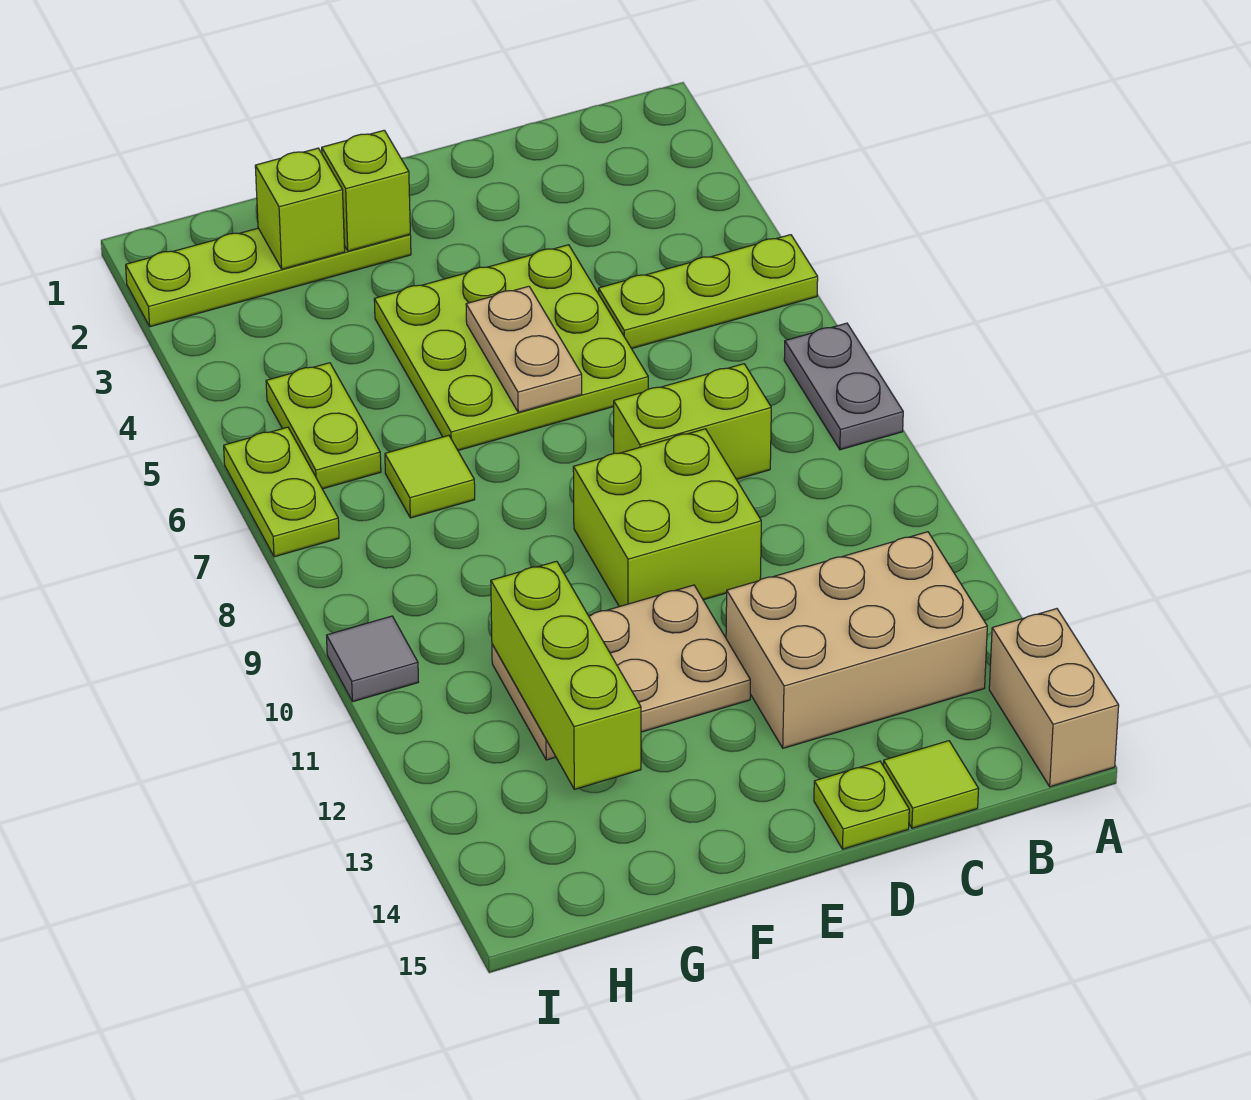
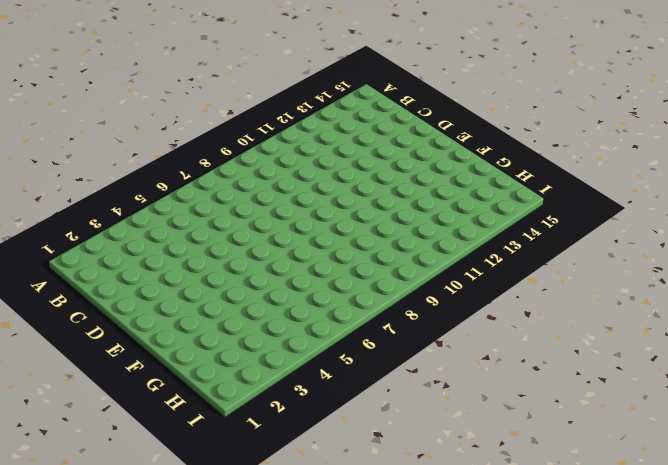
none -> lime plate A5:C5 level 1
none -> grey plate A7:A8 level 1
none -> tan brick A14:A15 level 1

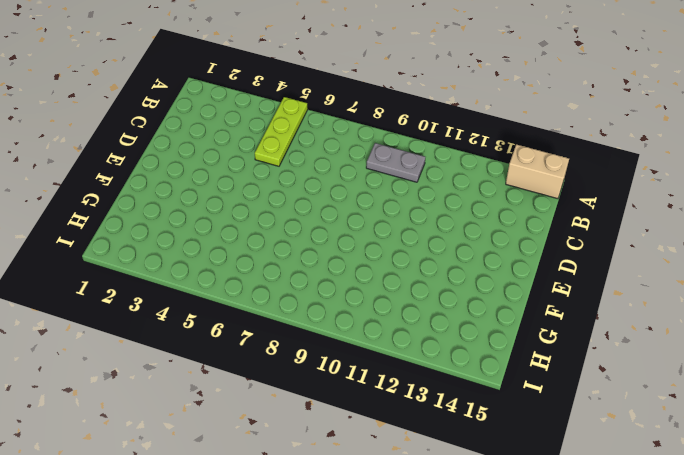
grey plate B9:B10 level 1 -> grey plate A7:A8 level 1
none -> tan brick B12:D13 level 1
none -> lime brick C8:D8 level 1
none -> lime tile C15 level 1

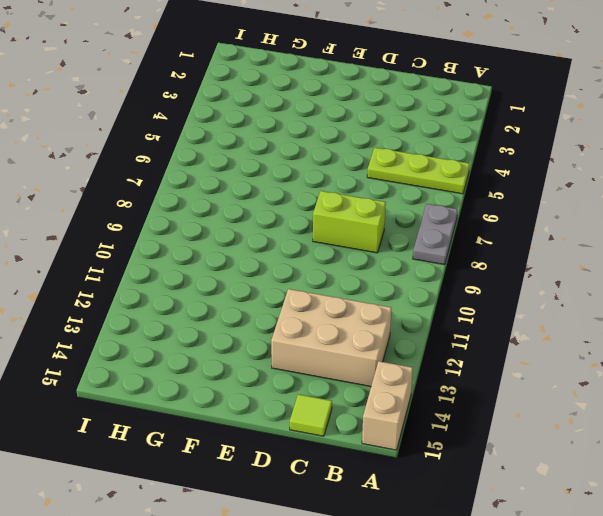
none -> lime plate D4:F6 level 1
none -> lime brick D9:E10 level 1
none -> lime plate D15 level 1

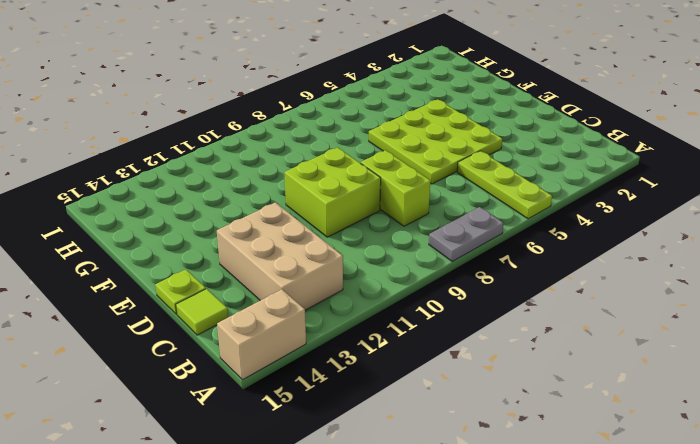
none -> tan plate E11:G12 level 1
none -> lime plate F2:I2 level 1
none -> lime tile G7 level 1

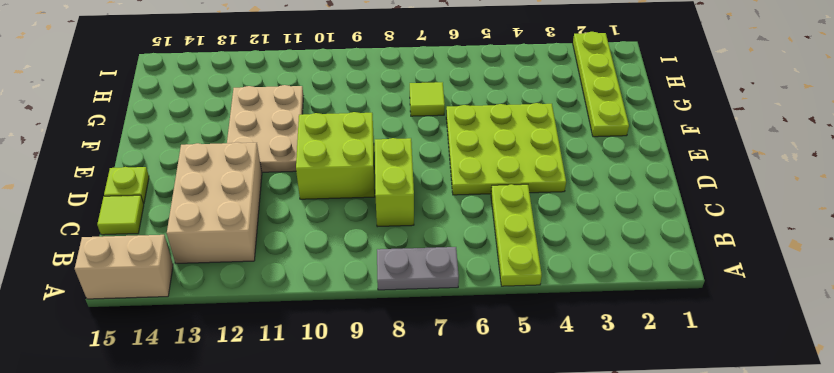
none -> lime plate H5:H6 level 1
none -> lime plate I6:I7 level 1
none -> grey tile I10 level 1

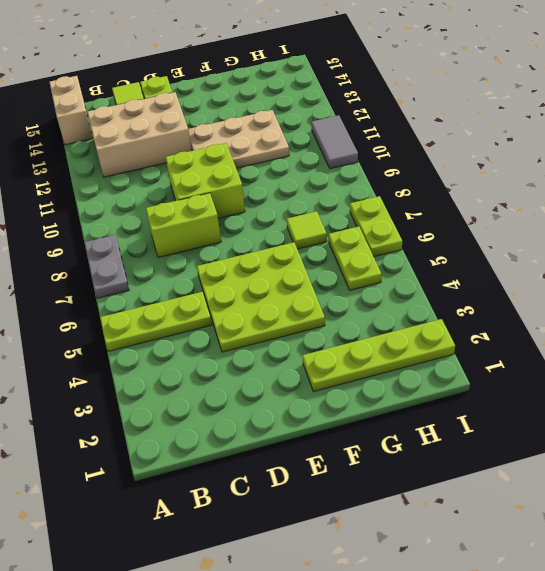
grey tile I10:I11 level 1 -> grey tile I10 level 1
none -> tan plate E5:E6 level 2
none -> lime brick F2 level 2
none -> lime brick G2 level 2

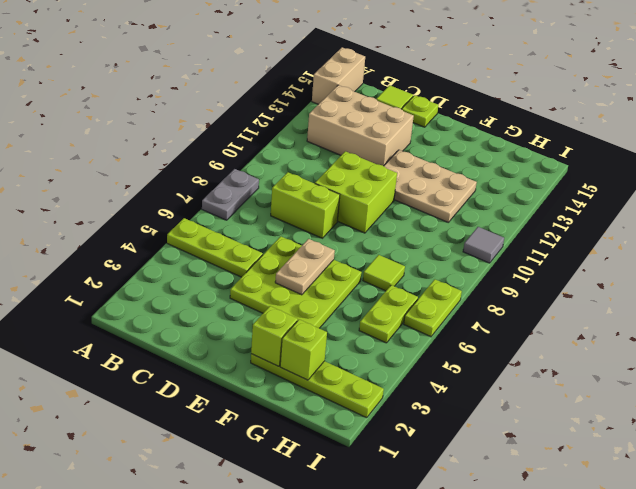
none -> lime brick G11:G13 level 2

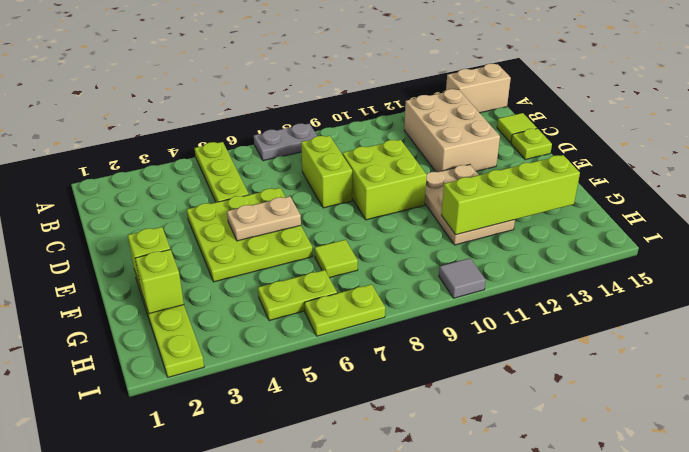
lime brick G11:G14 level 2 -> lime brick G11:G13 level 2

